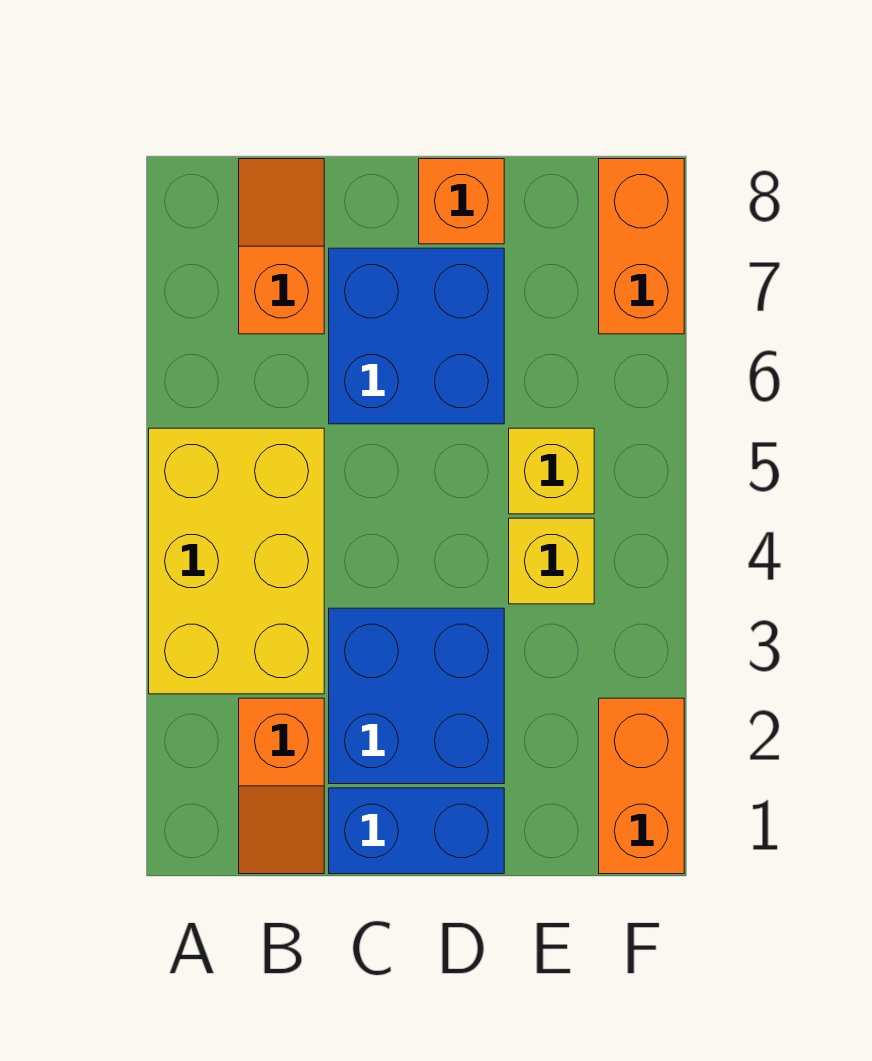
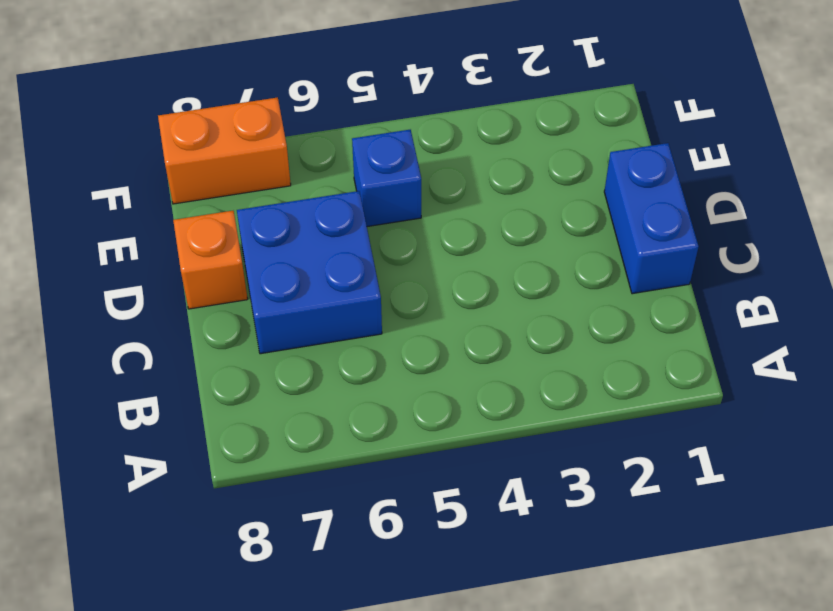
blue brick E5 level 1 -> yellow brick E5 level 1
none -> yellow brick A3:B5 level 1
none -> orange slope B1:B2 level 1 top 2

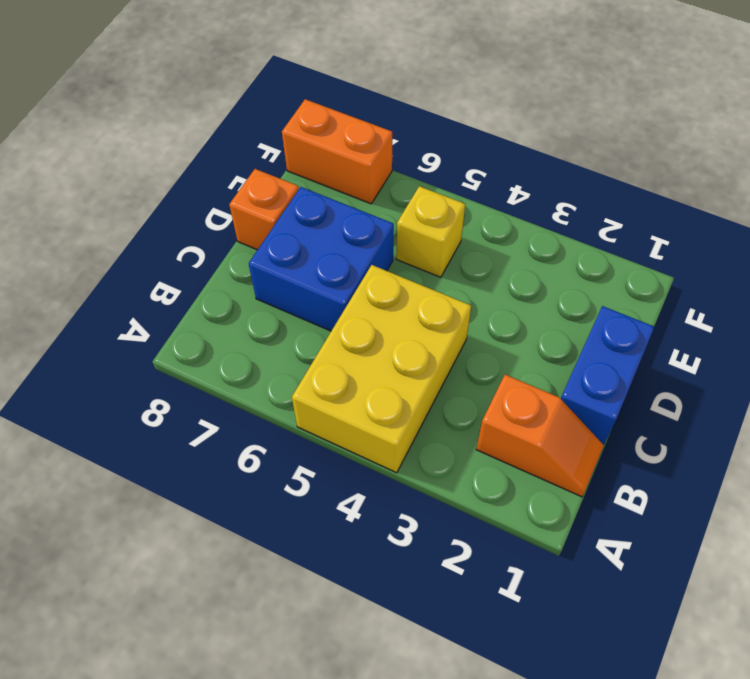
yellow brick A4:C5 level 1 -> yellow brick A3:B5 level 1
none -> orange slope B7:B8 level 1 top 7
none -> blue brick C2:D3 level 1

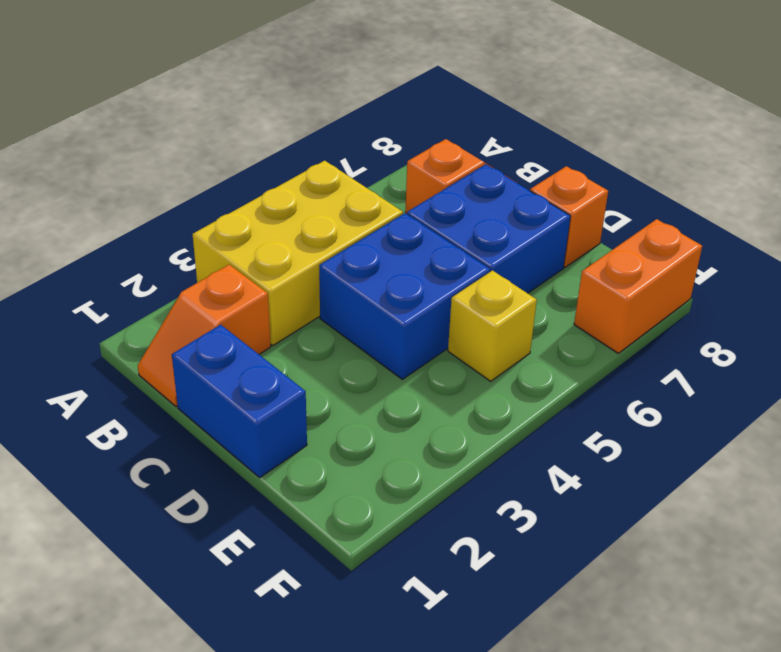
blue brick C4:D5 level 1 -> blue brick C2:D3 level 1
none -> yellow brick E4 level 1
none -> orange brick F1:F2 level 1

